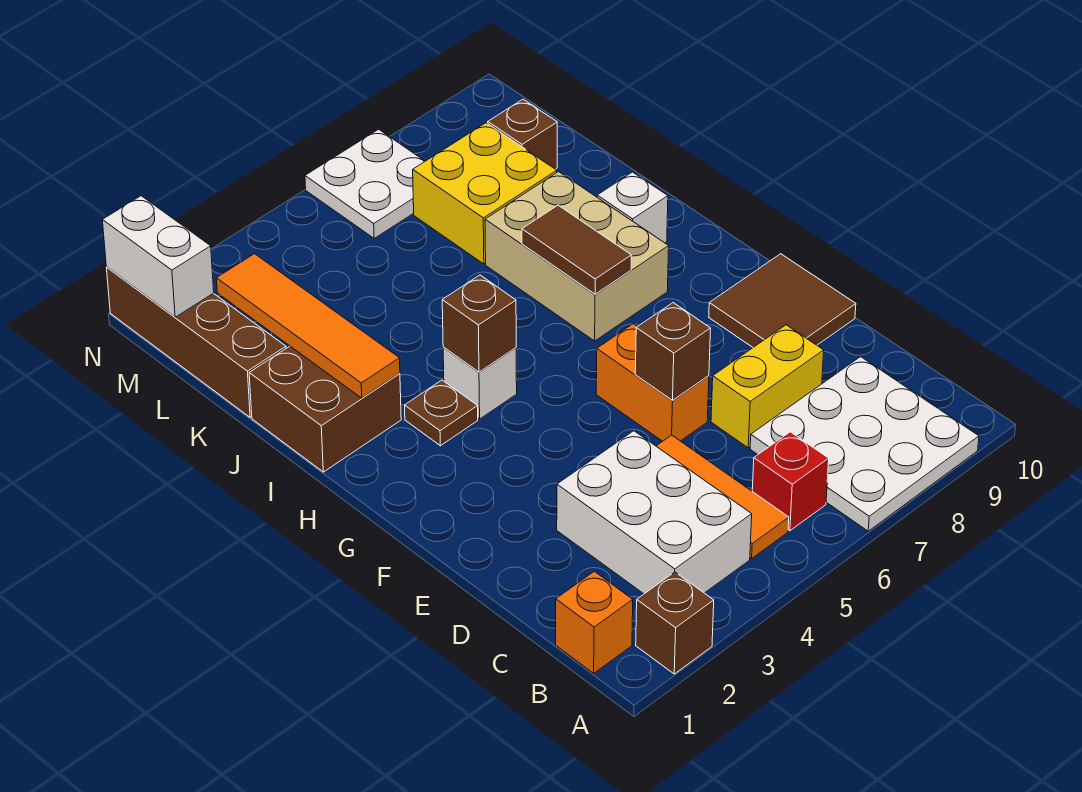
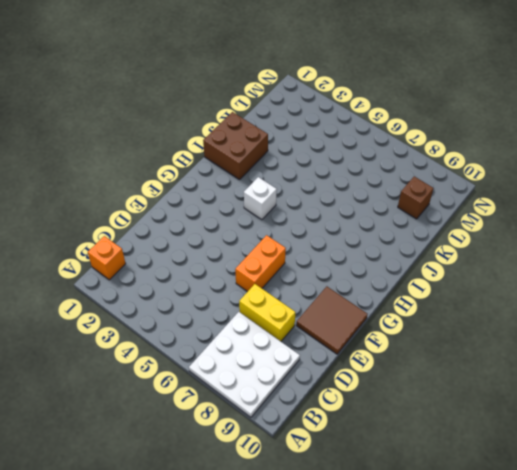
none -> brown brick A2 level 1
none -> white brick B3:D4 level 1
none -> orange tile B5:D5 level 1

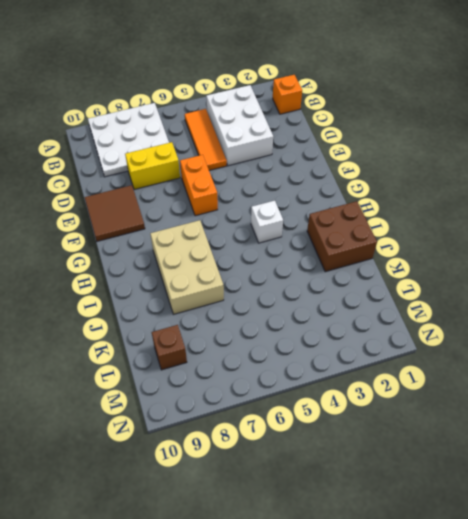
none -> brown brick A2 level 1
none -> red brick B6 level 1
none -> brown plate H3 level 1

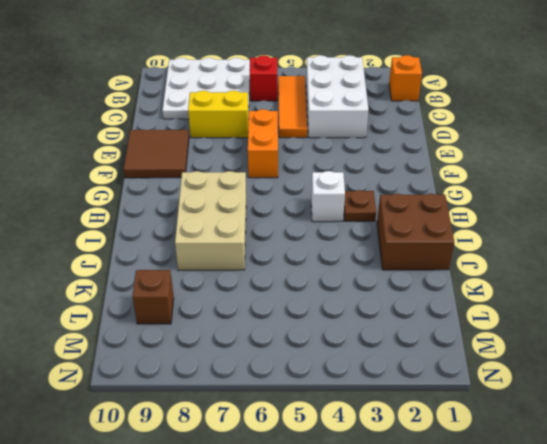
none -> brown brick A2 level 1
none -> white brick I9 level 1
none -> brown brick K1:N1 level 1

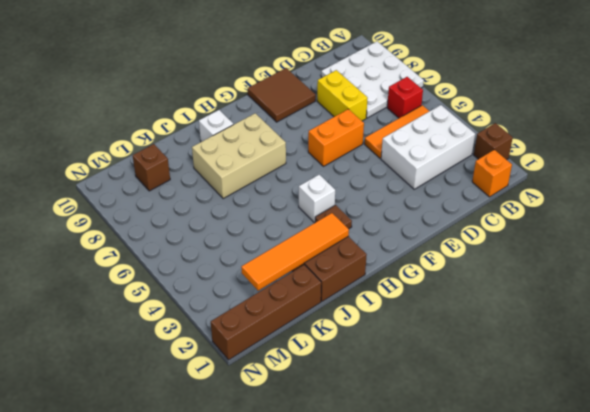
none -> yellow brick K7:L8 level 1
none -> white plate M6:N7 level 1
none -> brown brick E6 level 2

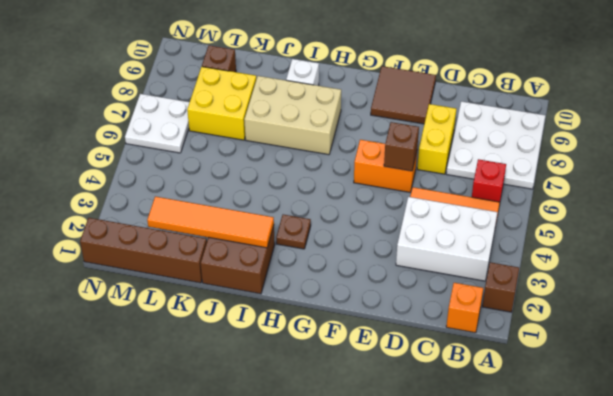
none -> white brick H4 level 1
none -> brown brick H4 level 2
none -> brown tile H7:I7 level 2

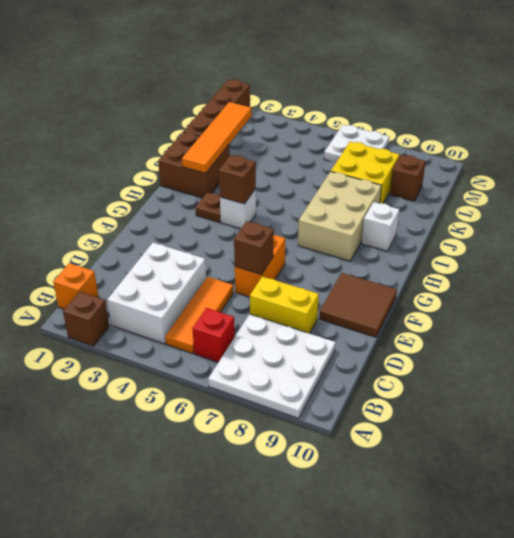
none -> brown tile H7:I7 level 2
none -> white brick M1:N1 level 2

